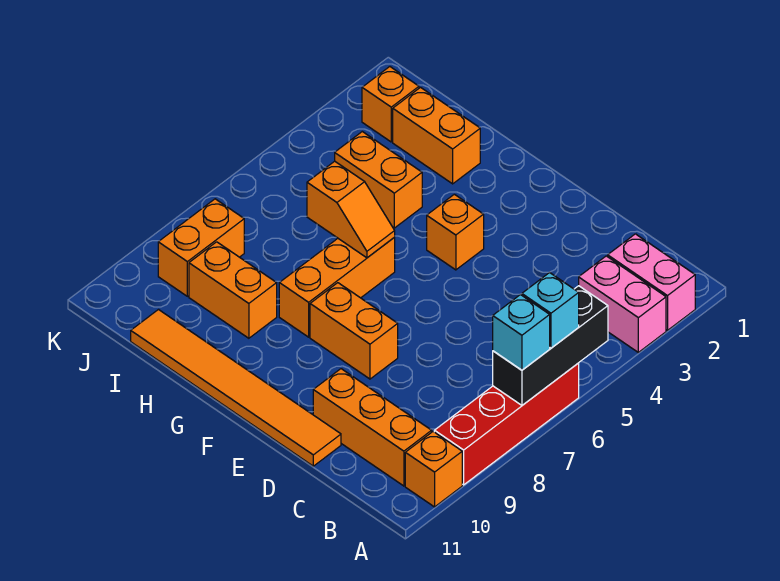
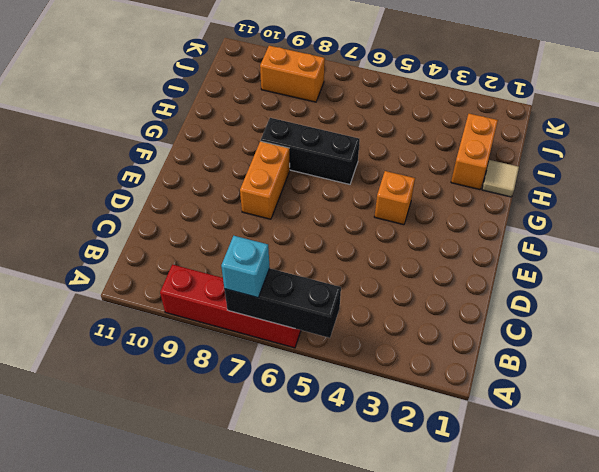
black brick G6:G8 level 1 -> orange brick G6:G8 level 1
tan tile H1 level 1 -> none
none -> pink brick A2:B2 level 1
none -> pink brick A3:B3 level 1
none -> orange brick A10 level 1

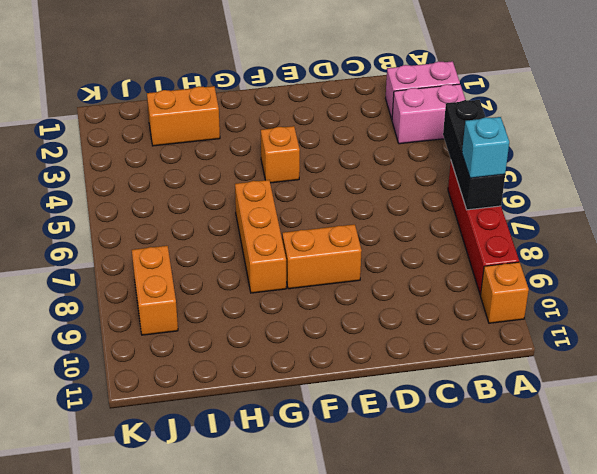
none -> orange brick B10:D10 level 1
none -> orange tile D11:I11 level 1
none -> orange brick H4:I4 level 1

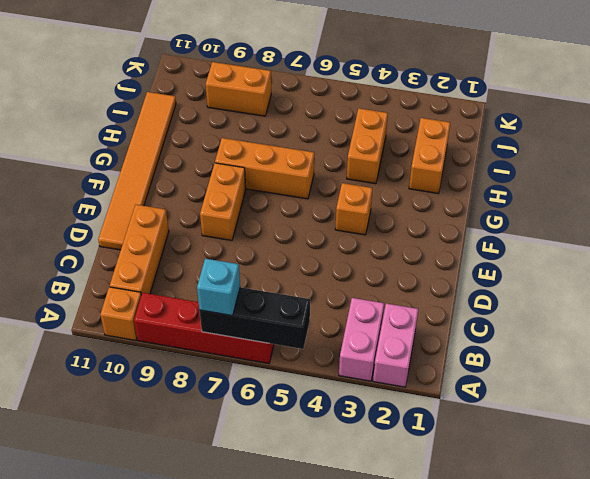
none -> orange brick H9:I9 level 1
none -> orange brick J2 level 1
none -> orange slope G6:H6 level 2 top H

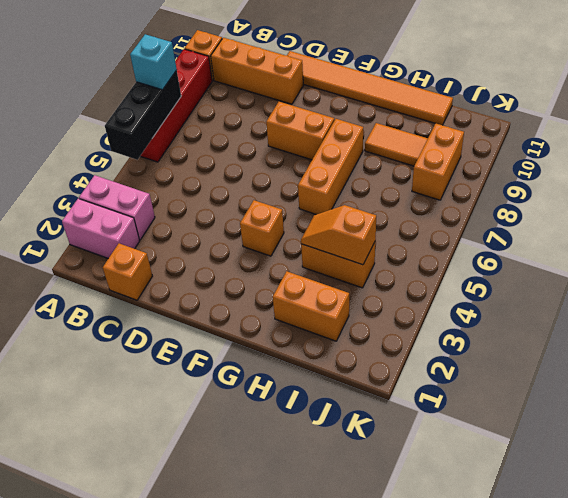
orange brick C1 level 1 -> orange brick J2 level 1
orange slope H4:I4 level 2 top I -> orange slope G6:H6 level 2 top H
orange tile H9:I9 level 1 -> orange brick H9:I9 level 1
none -> cyan brick A6 level 3

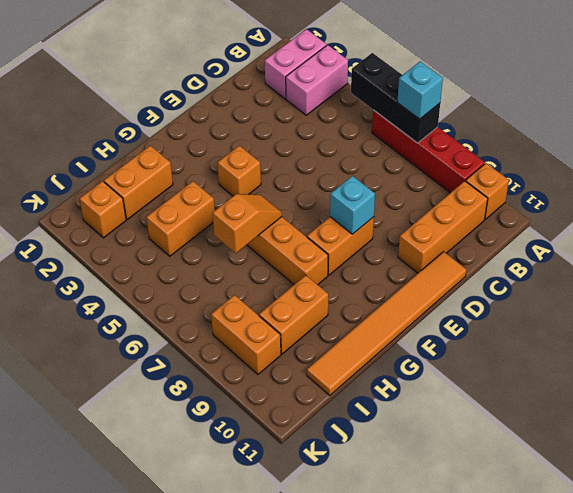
cyan brick E8 level 2 -> cyan brick A6 level 3

